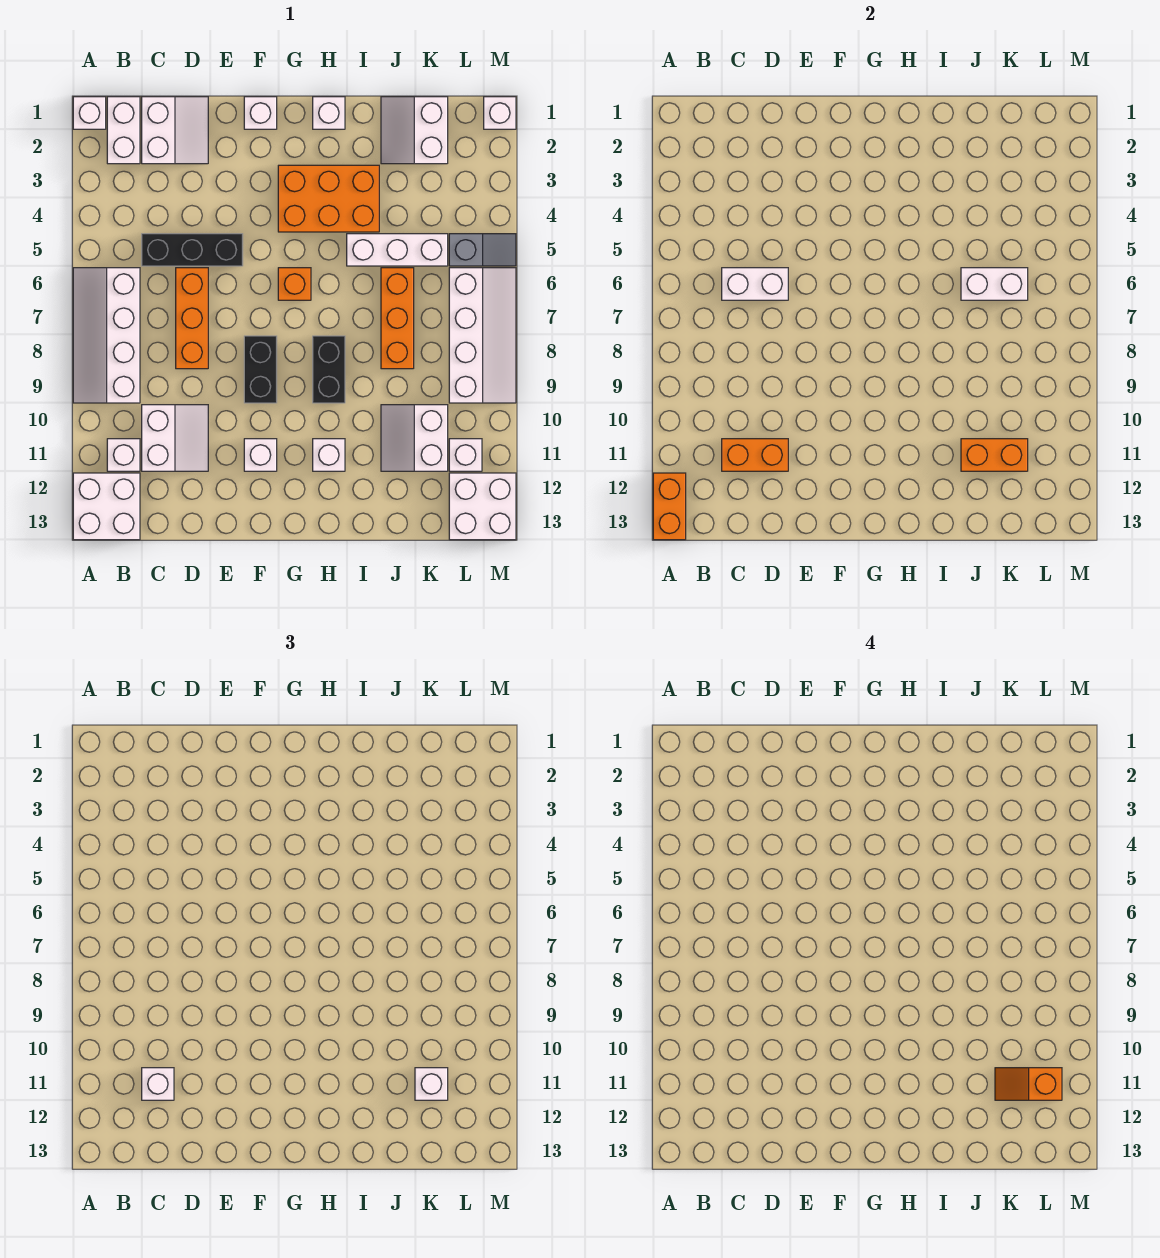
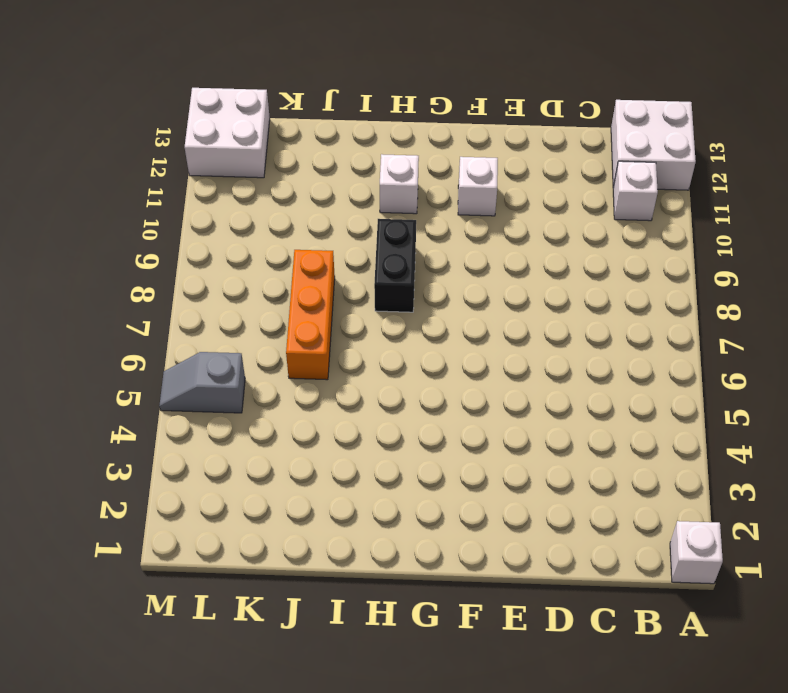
none -> white slope A6:B9 level 1 top B
none -> white brick B1:B2 level 1
none -> white slope C1:D2 level 1 top C
none -> black brick C5:E5 level 1

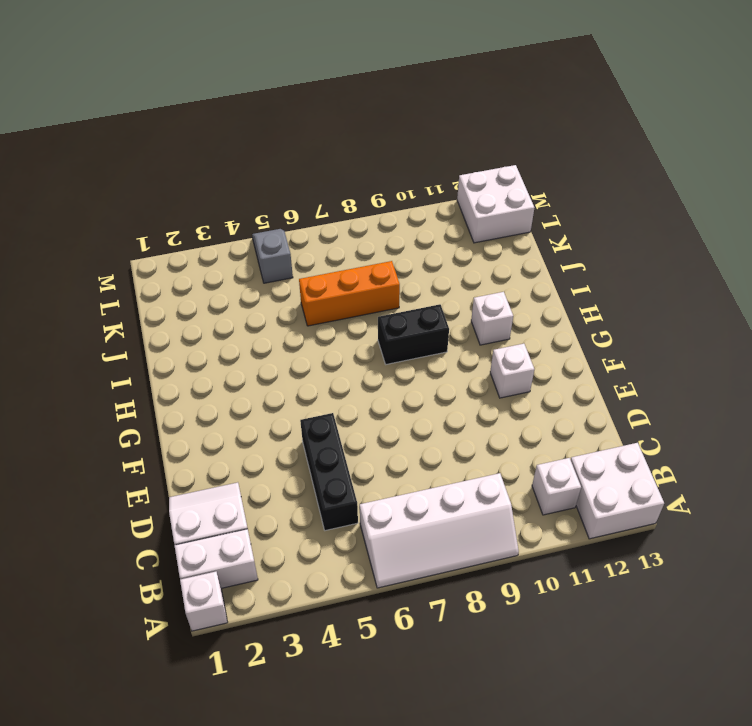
none -> white slope C10:D11 level 1 top C
none -> orange brick D6:D8 level 1
none -> white brick F1 level 1
none -> black brick F8:F9 level 1

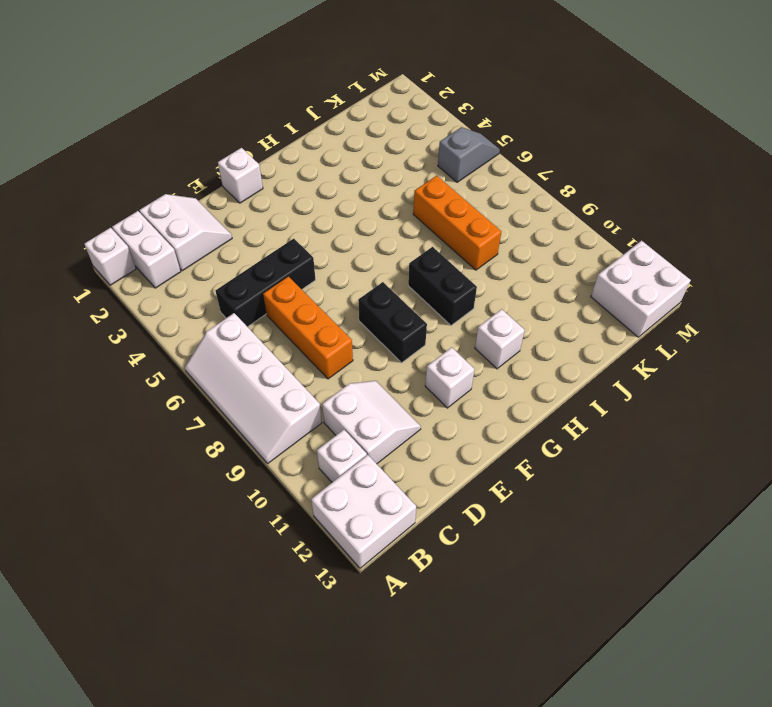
none -> orange brick G3:I4 level 1
none -> orange brick G6 level 1
none -> white brick H1 level 1
none -> white brick I5:K5 level 1

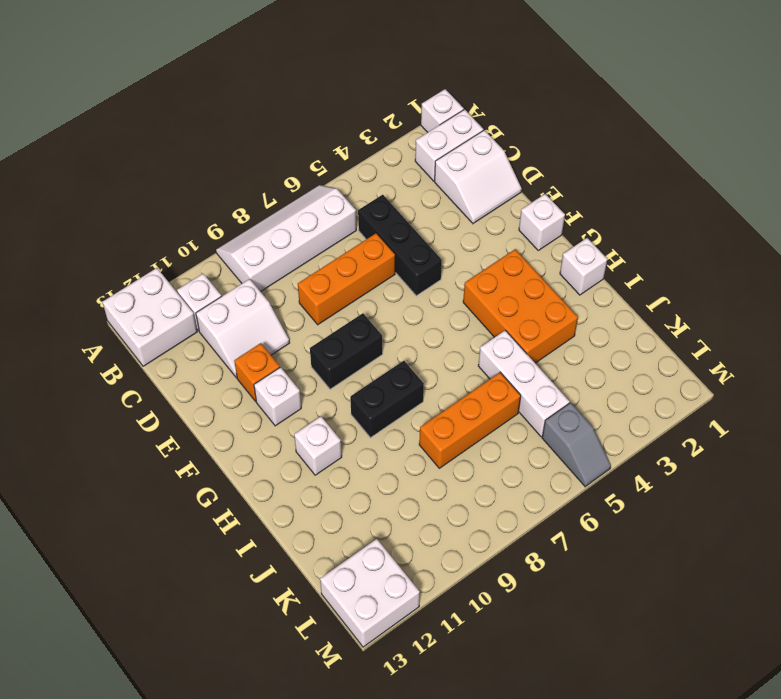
orange brick E11 level 1 -> orange brick G6 level 1
none -> white slope J1:K2 level 1 top K
none -> white slope J10:K11 level 1 top K
none -> white slope L6:M9 level 1 top L
none -> white brick L11 level 1

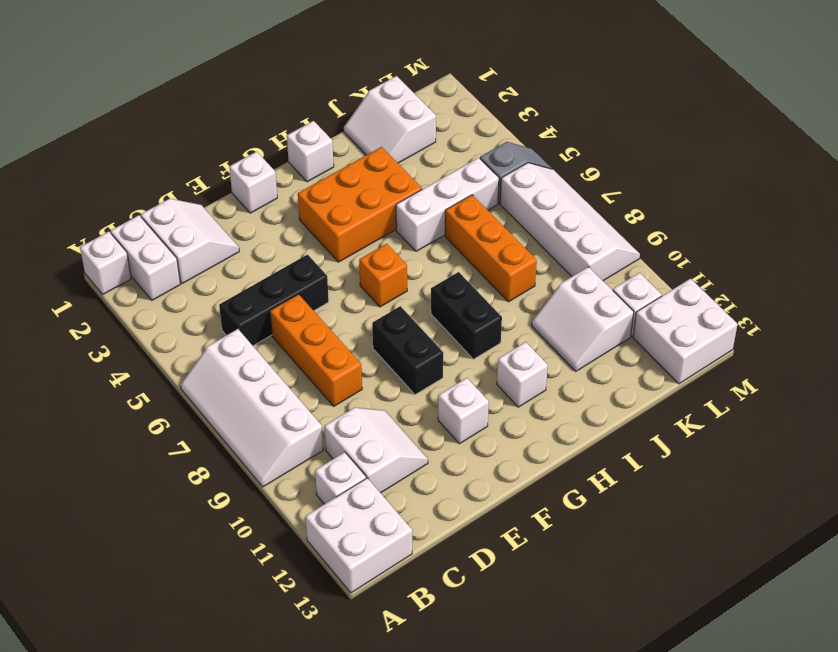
none -> white brick M1 level 1
none -> orange brick A12:A13 level 2
none -> white brick C6:D6 level 2
none -> orange brick C11:D11 level 2

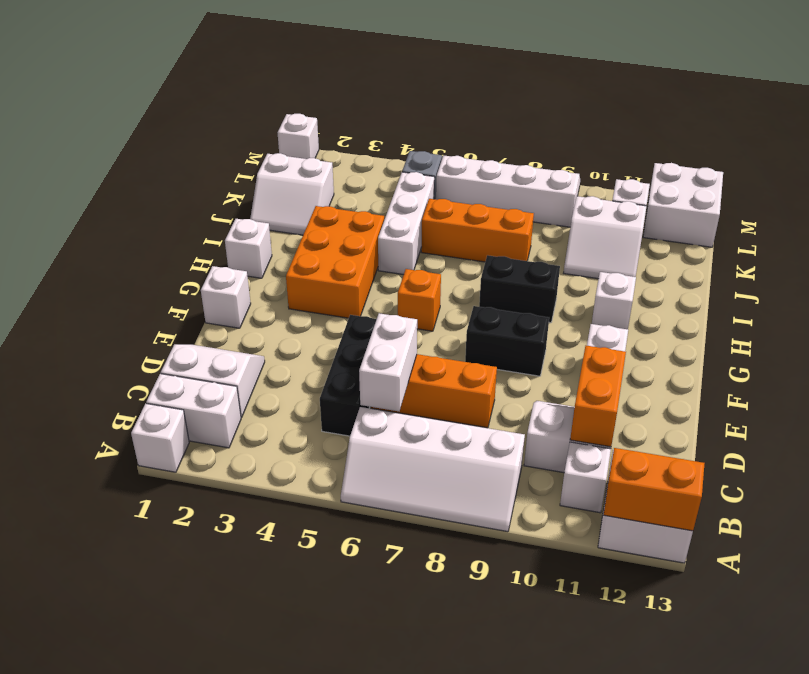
none -> white brick J6:K6 level 2
none -> orange brick J11:K11 level 2
none -> white brick C11 level 3
none -> white brick K11 level 3

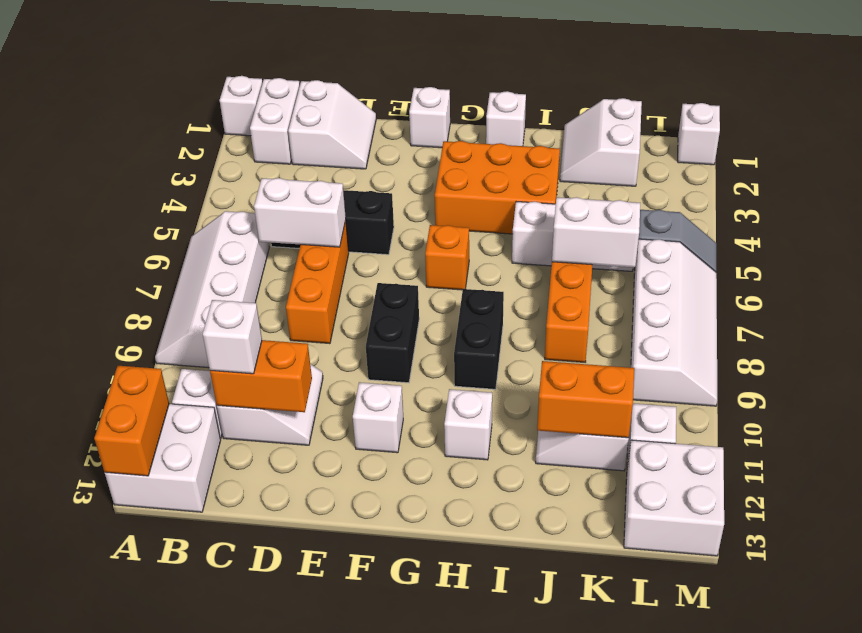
none -> white brick K11 level 3
none -> orange slope K11:L11 level 4 top L

